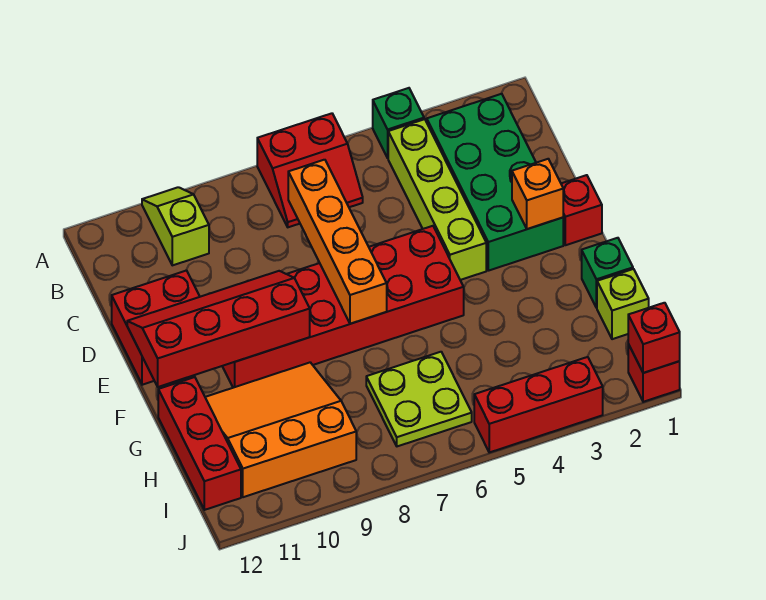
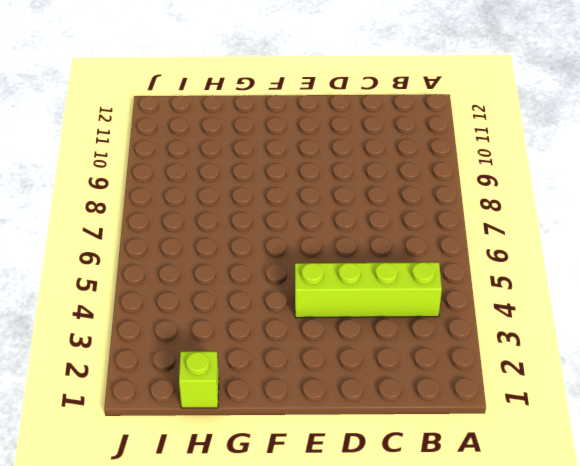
none -> green brick A4 level 1
none -> red slope A6:B7 level 1 top A
none -> lime slope A10:B10 level 1 top B

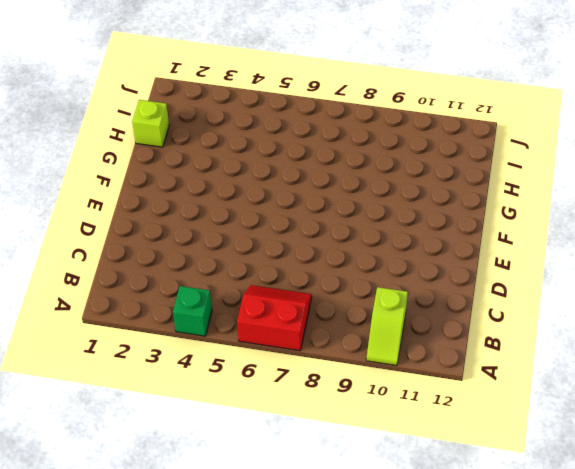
none -> green brick B2:E3 level 1
none -> lime brick B4:E4 level 1
none -> red brick D11:E12 level 1

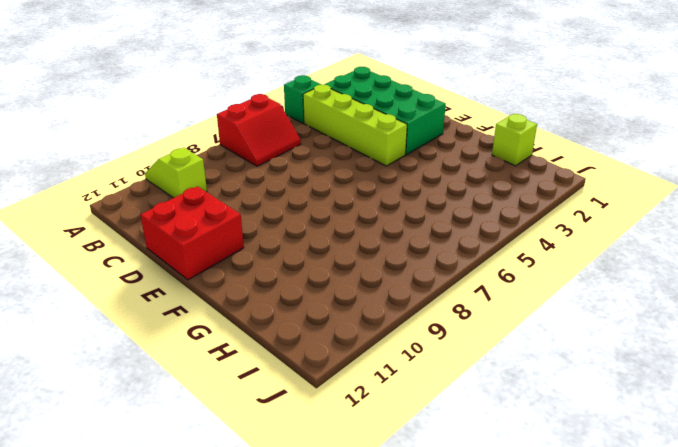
none -> red brick E1 level 1
none -> red brick E5:F10 level 1
none -> green brick G1 level 1

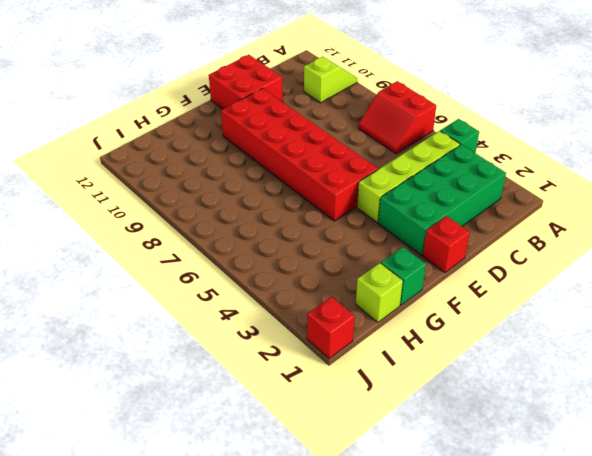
none -> orange slope G9:I11 level 1 top I
none -> red brick G12:I12 level 1
none -> lime plate H6:I7 level 1

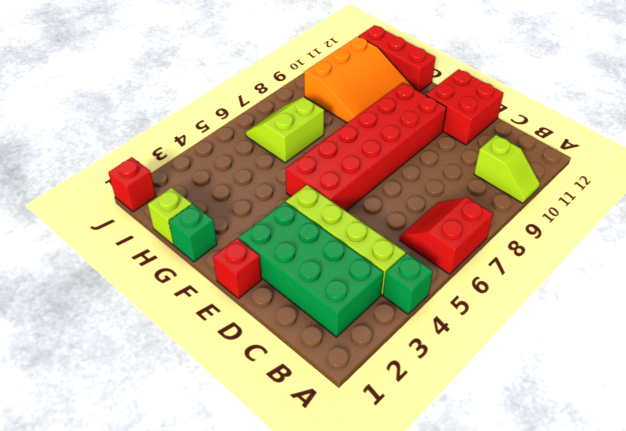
lime slope H6:I7 level 1 top H -> lime plate H6:I7 level 1
none -> red brick J3:J5 level 1
none -> orange brick C7:F7 level 2
none -> orange brick E2 level 2

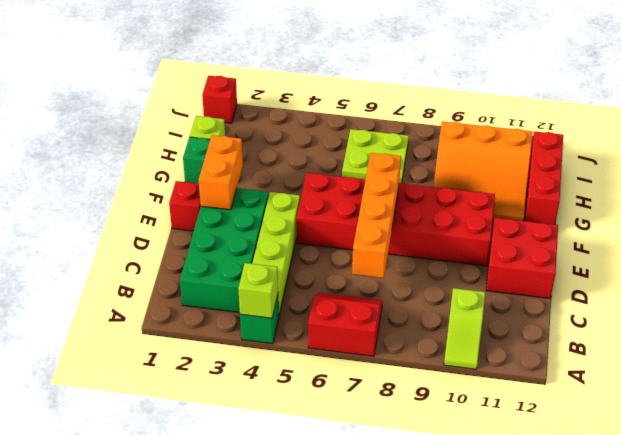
lime brick A4 level 2 -> none
orange brick E2:F2 level 2 -> orange brick E2 level 2
none -> red brick J3:J5 level 1
none -> red slope E9:F12 level 2 top F
none -> red brick J1 level 2

